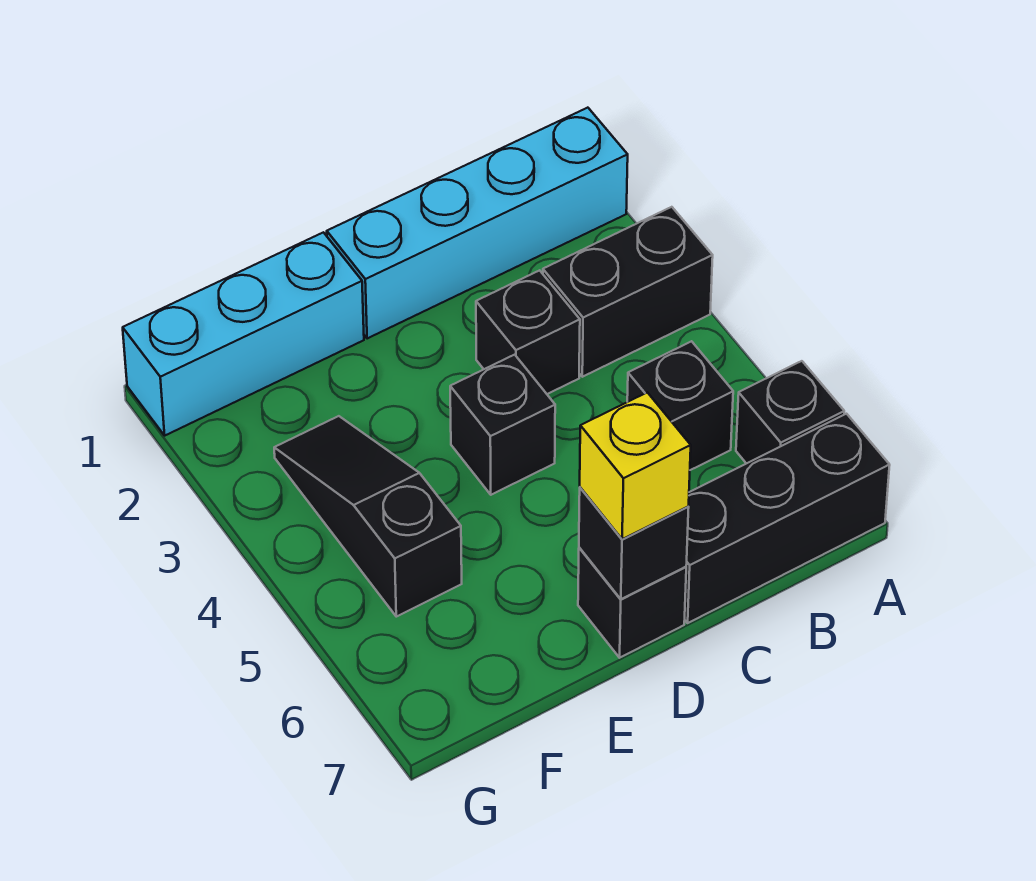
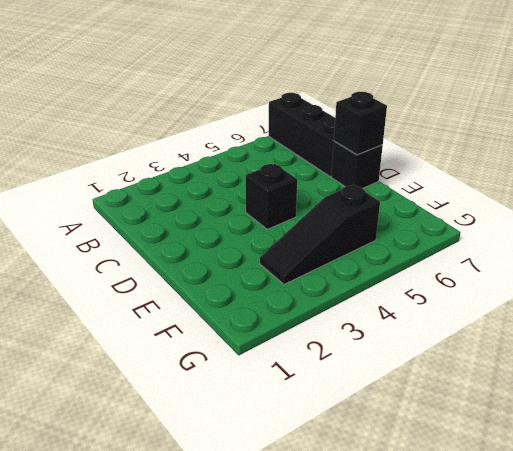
none -> cyan brick A1:D1 level 1
none -> black brick A3:B3 level 1
none -> black brick A6 level 1

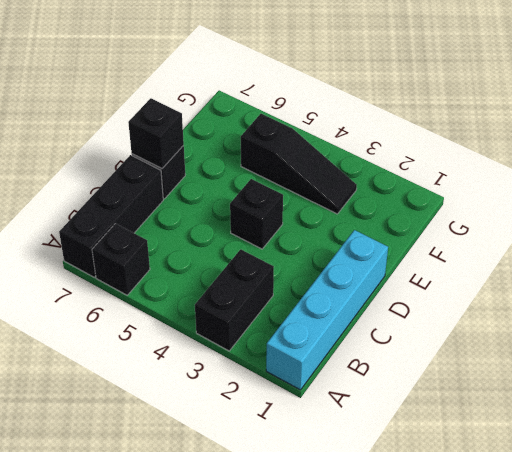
none -> black brick B5 level 1
none -> black brick C3 level 1
none -> cyan brick E1:G1 level 1

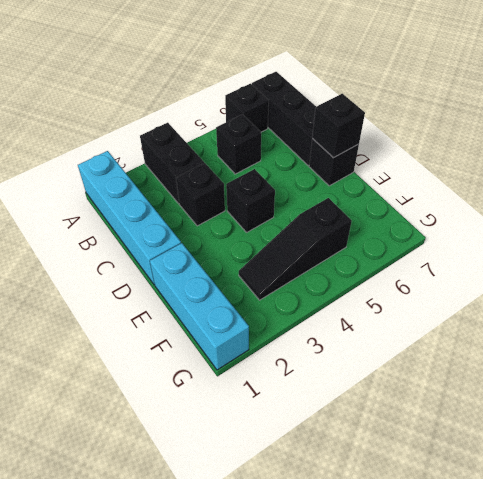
none -> yellow brick D7 level 3

